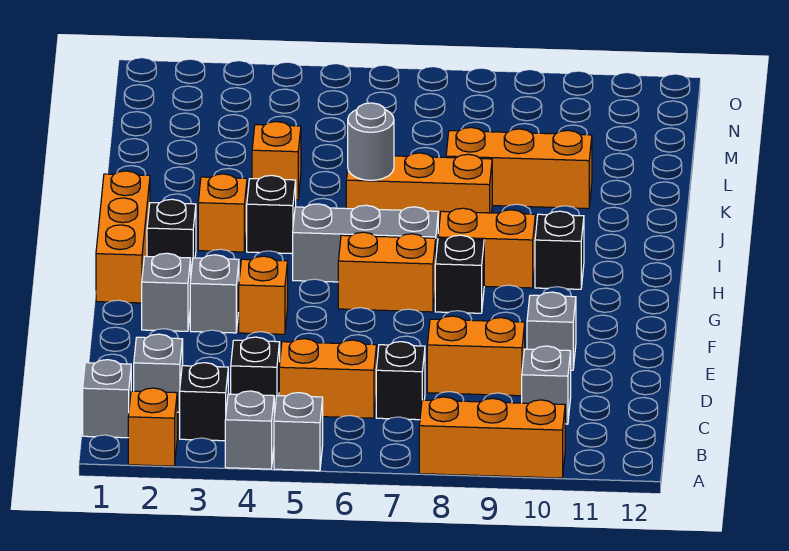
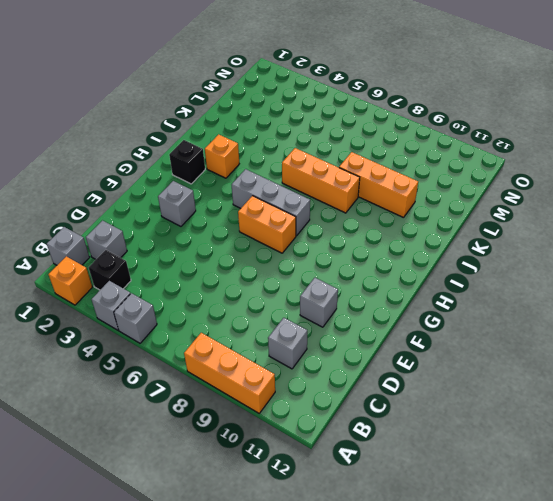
none -> black brick C4 level 1
none -> orange brick C5:C6 level 1
none -> black brick C7 level 1

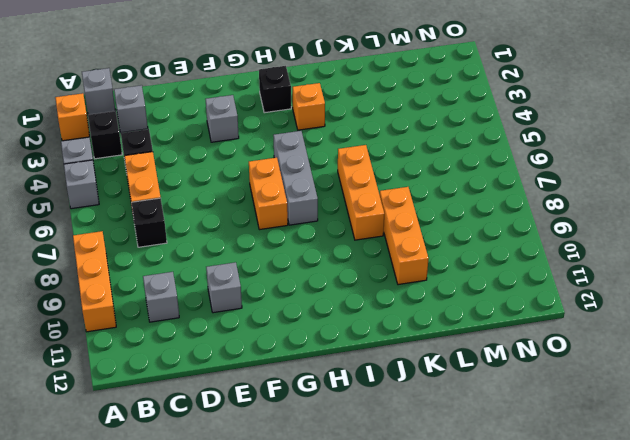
none -> orange brick D8:D9 level 1
none -> grey brick F2 level 1
none -> orange brick F4 level 1

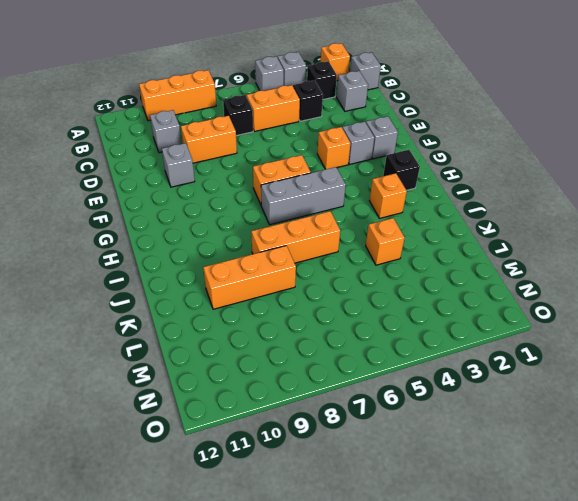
none -> orange brick G1:I1 level 1
none -> black brick G8 level 1
none -> orange brick H8:H9 level 1

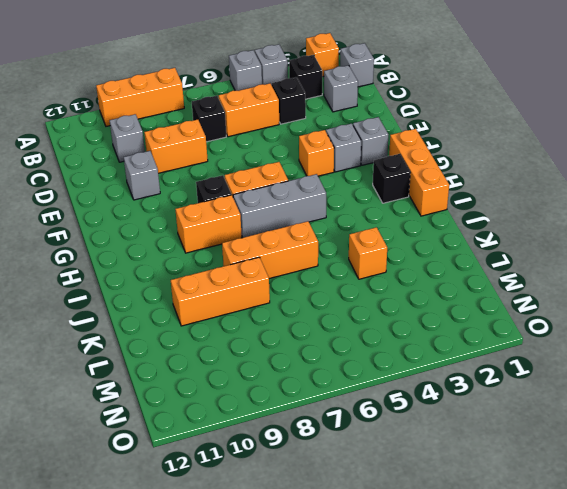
none -> black brick H10 level 1
none -> orange brick I3 level 1
none -> black brick I4 level 1

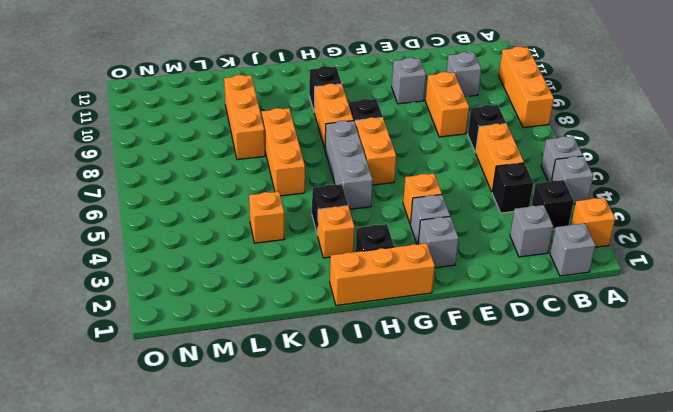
none -> grey round brick J6 level 2

